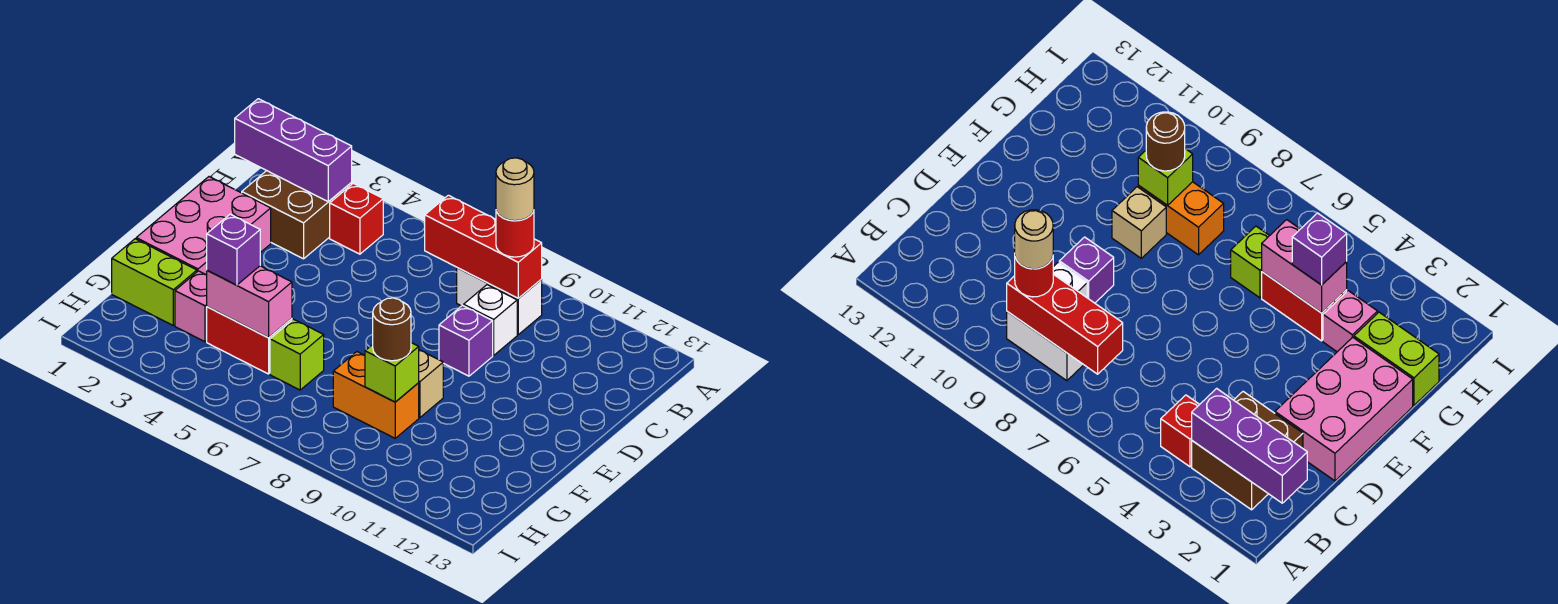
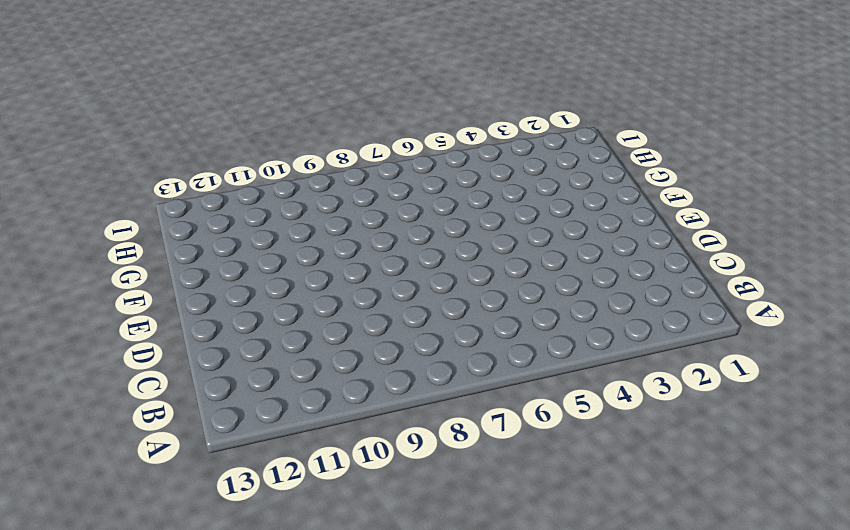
none -> brown brick B2:C3 level 1
none -> red brick B4 level 1
none -> white brick B8:B9 level 1

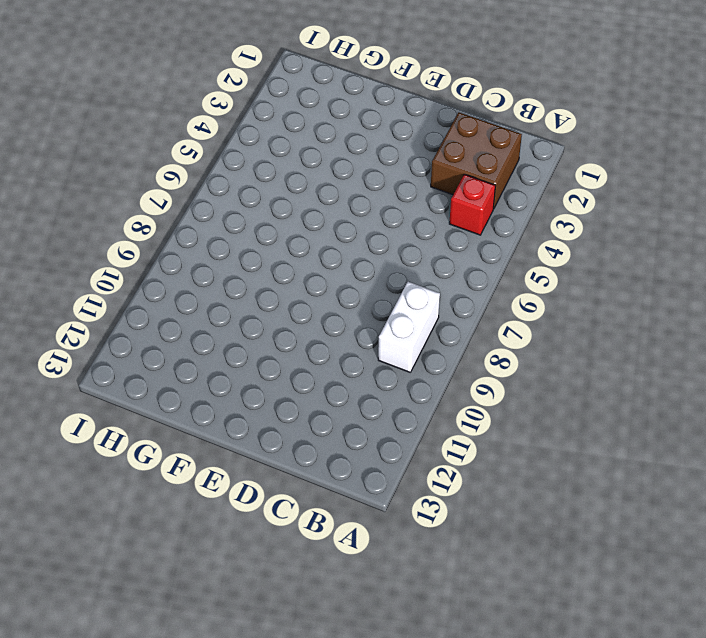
none -> white brick C9 level 1
none -> pink brick D1:F2 level 1
none -> purple brick D9 level 1

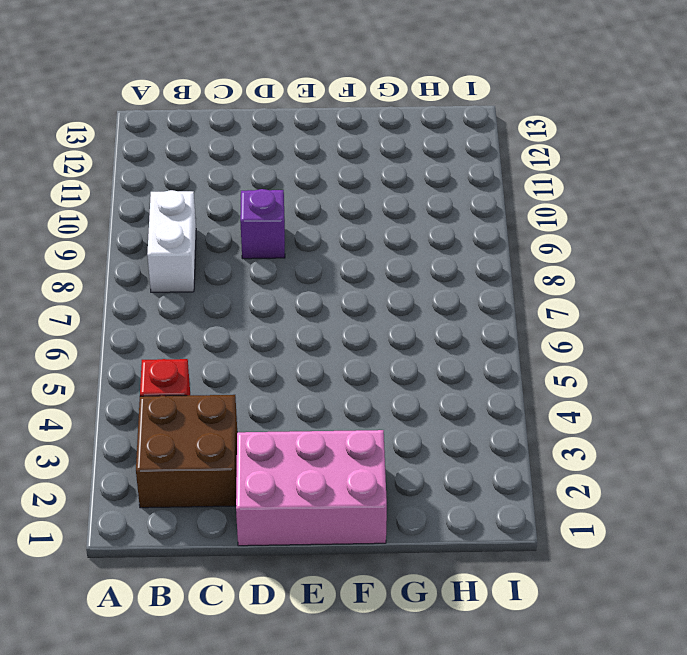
none -> white brick C9 level 1
none -> tan brick F9 level 1
none -> lime brick G1:G2 level 1

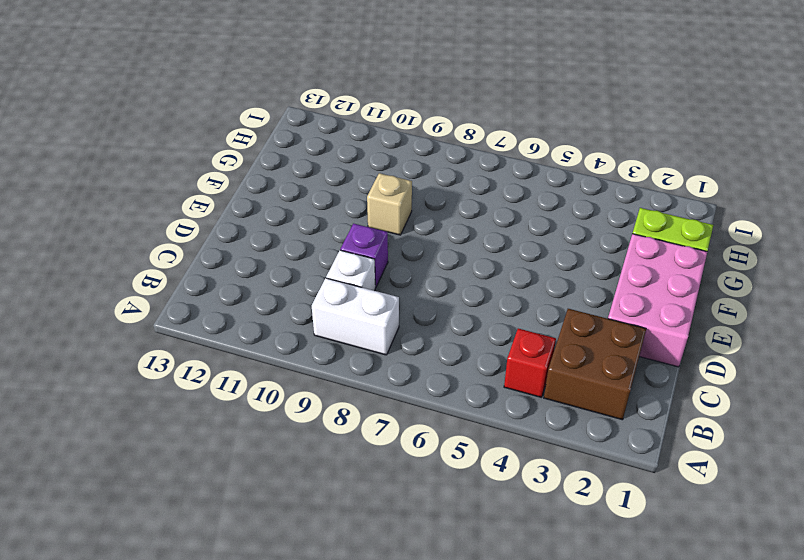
none -> pink brick G3 level 1
none -> red brick G4:G5 level 1
none -> lime brick G6 level 1

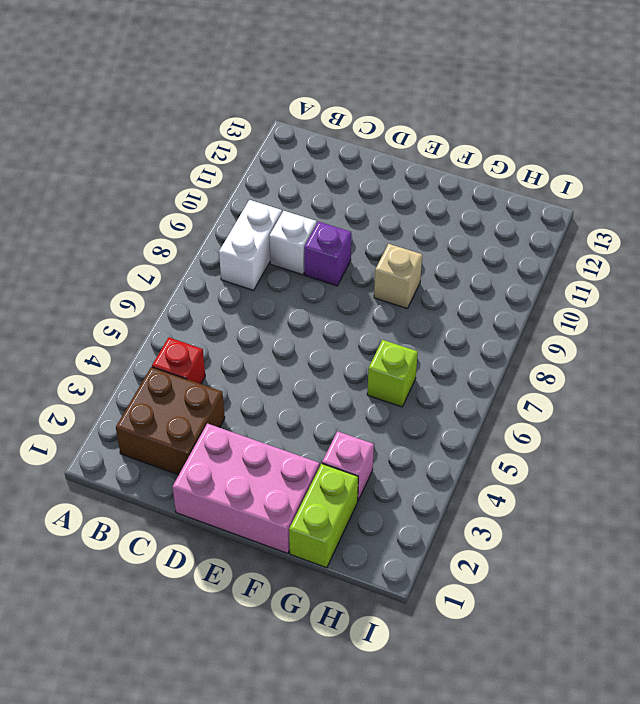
none -> red brick G4:G5 level 1
none -> orange brick G8:G9 level 1
none -> purple brick B1:B3 level 2

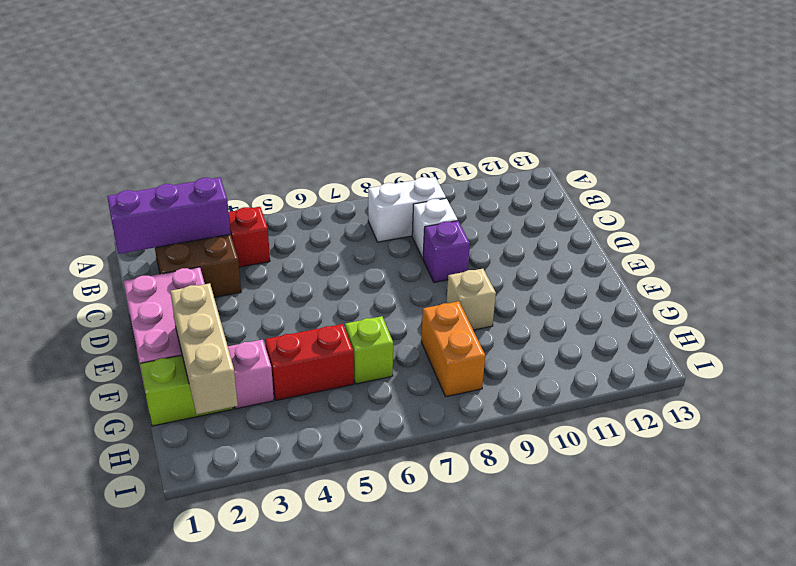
tan brick F2:H2 level 2 -> none
orange brick G8:H8 level 1 -> orange brick G8:G9 level 1
none -> red brick B7:B9 level 2
none -> pink brick G4:G5 level 2
none -> lime brick G9 level 2

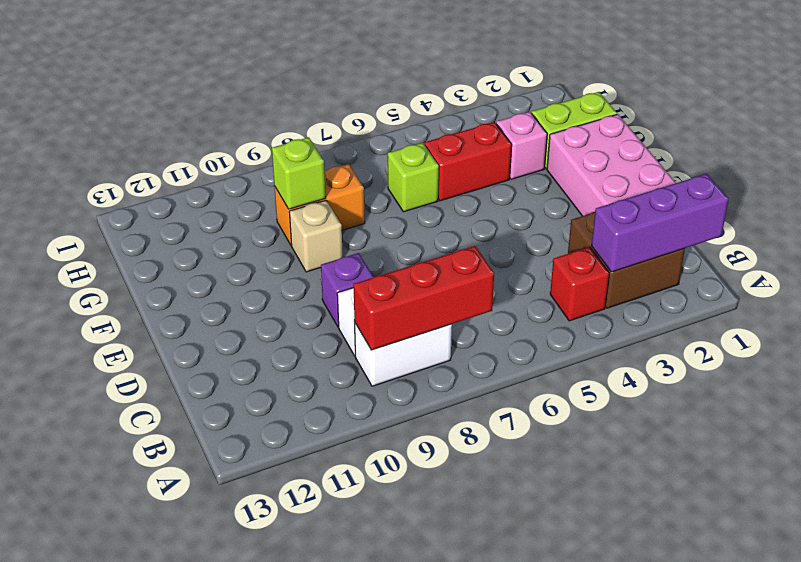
none -> pink brick G4:G5 level 2
none -> red round brick B9 level 3
none -> purple brick G4 level 3

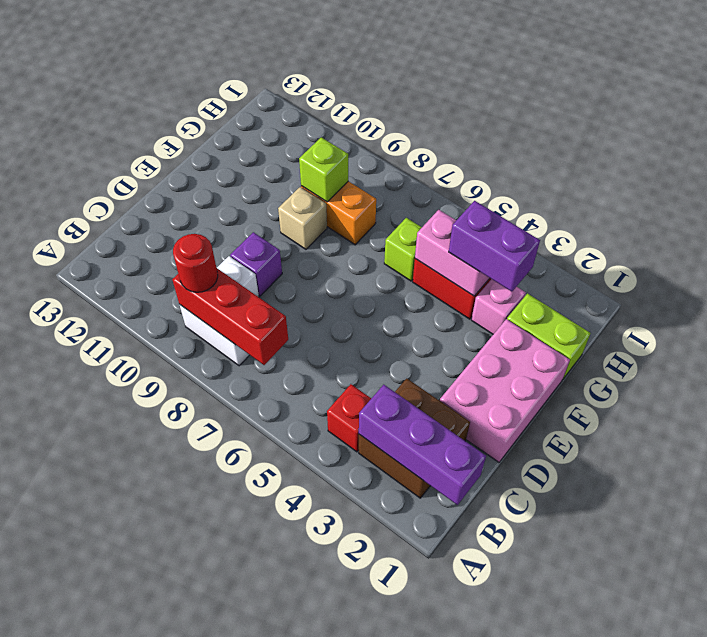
purple brick G3:G4 level 3 -> purple brick G4 level 3
none -> brown round brick G9 level 3
none -> tan round brick B9 level 4

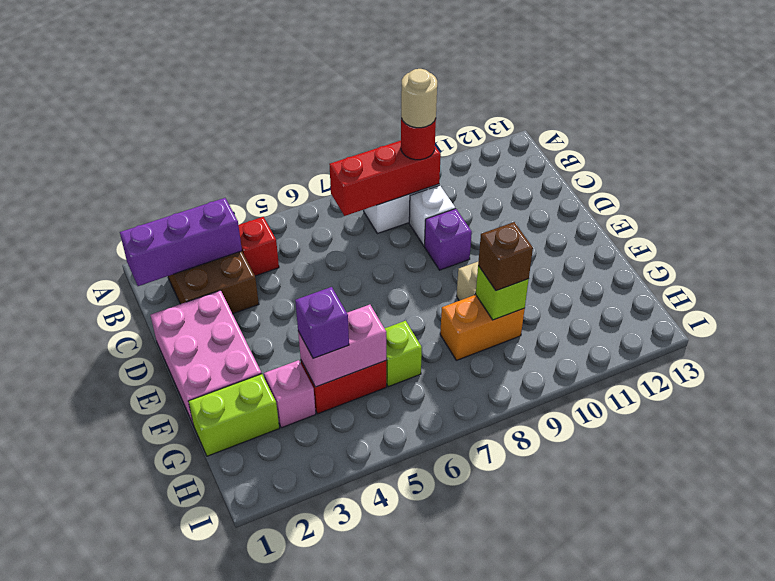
brown brick G9 level 3 -> brown round brick G9 level 3

